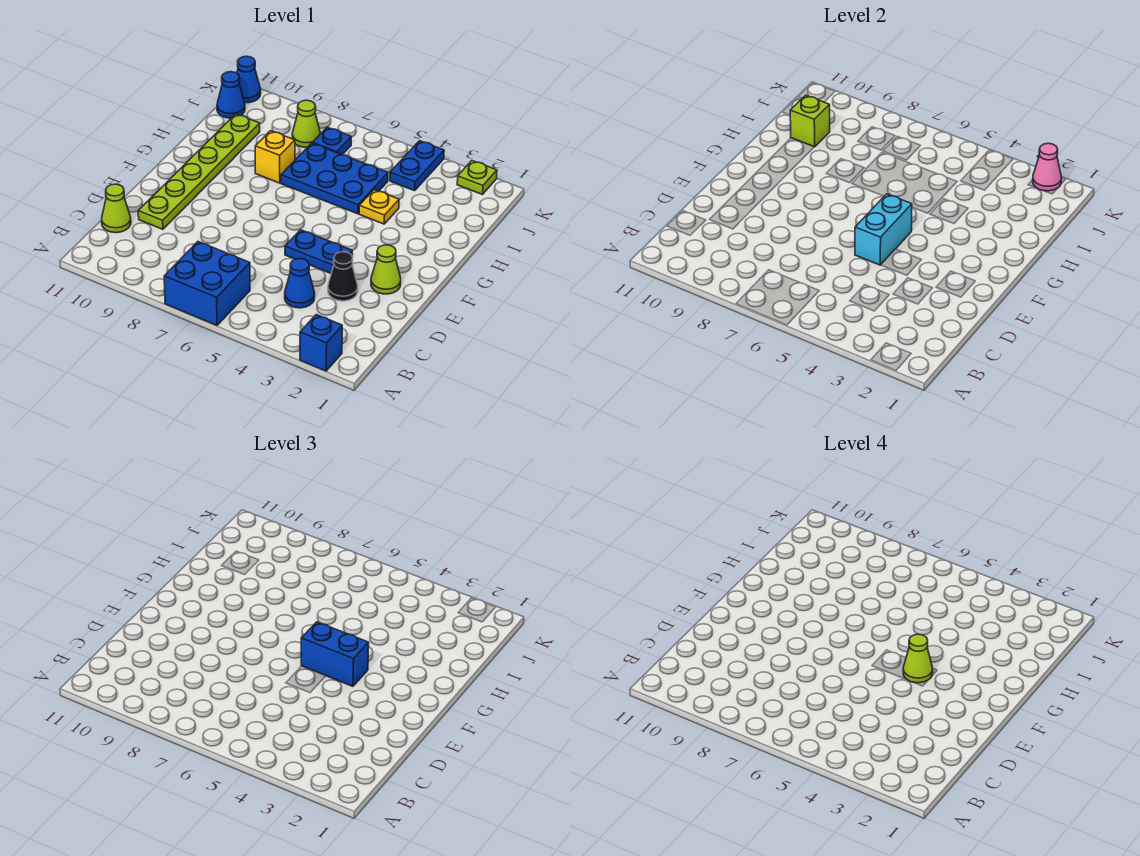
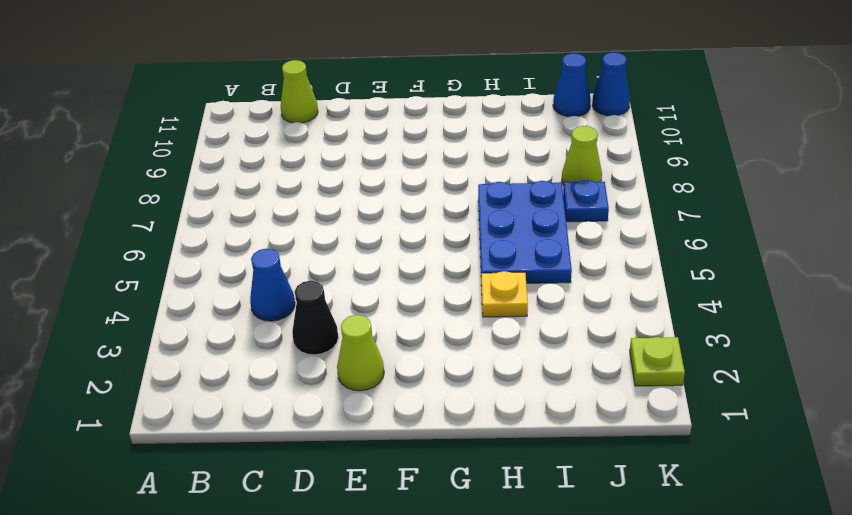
none -> blue brick A2 level 1
none -> blue brick A6:B7 level 1
none -> lime plate D10:I10 level 1

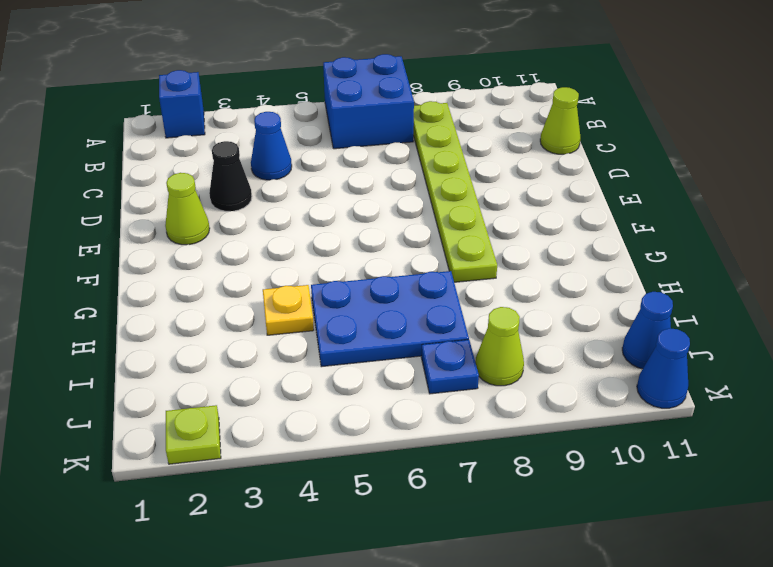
lime plate B8:G8 level 1 -> lime plate D10:I10 level 1
none -> blue plate E4:E5 level 1
none -> yellow brick H8 level 1
none -> blue plate J4:K4 level 1

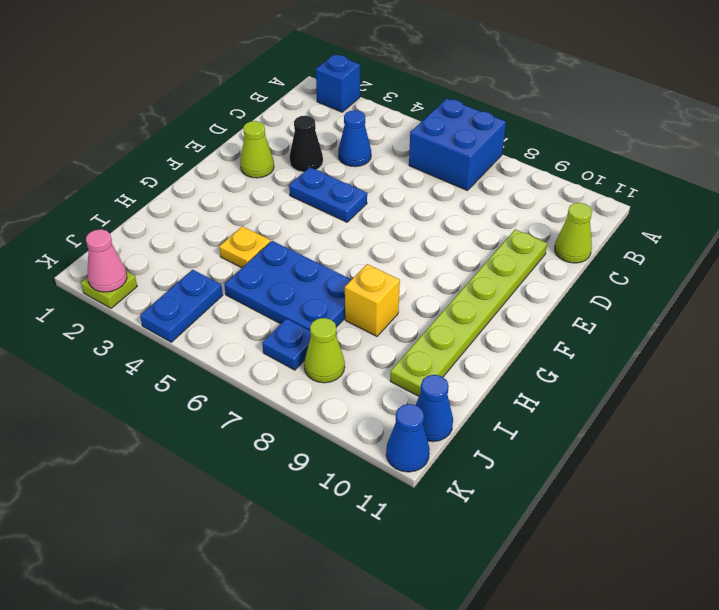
none -> cyan brick E5:F5 level 2
none -> lime brick I10 level 2
none -> blue brick F4:F5 level 3

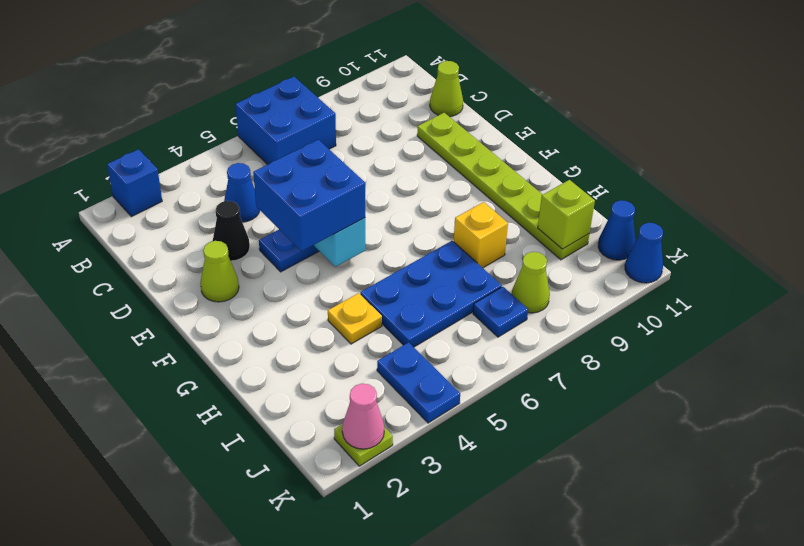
blue brick E4:F5 level 3 -> blue brick F4:F5 level 3
none -> lime cone F4 level 4

